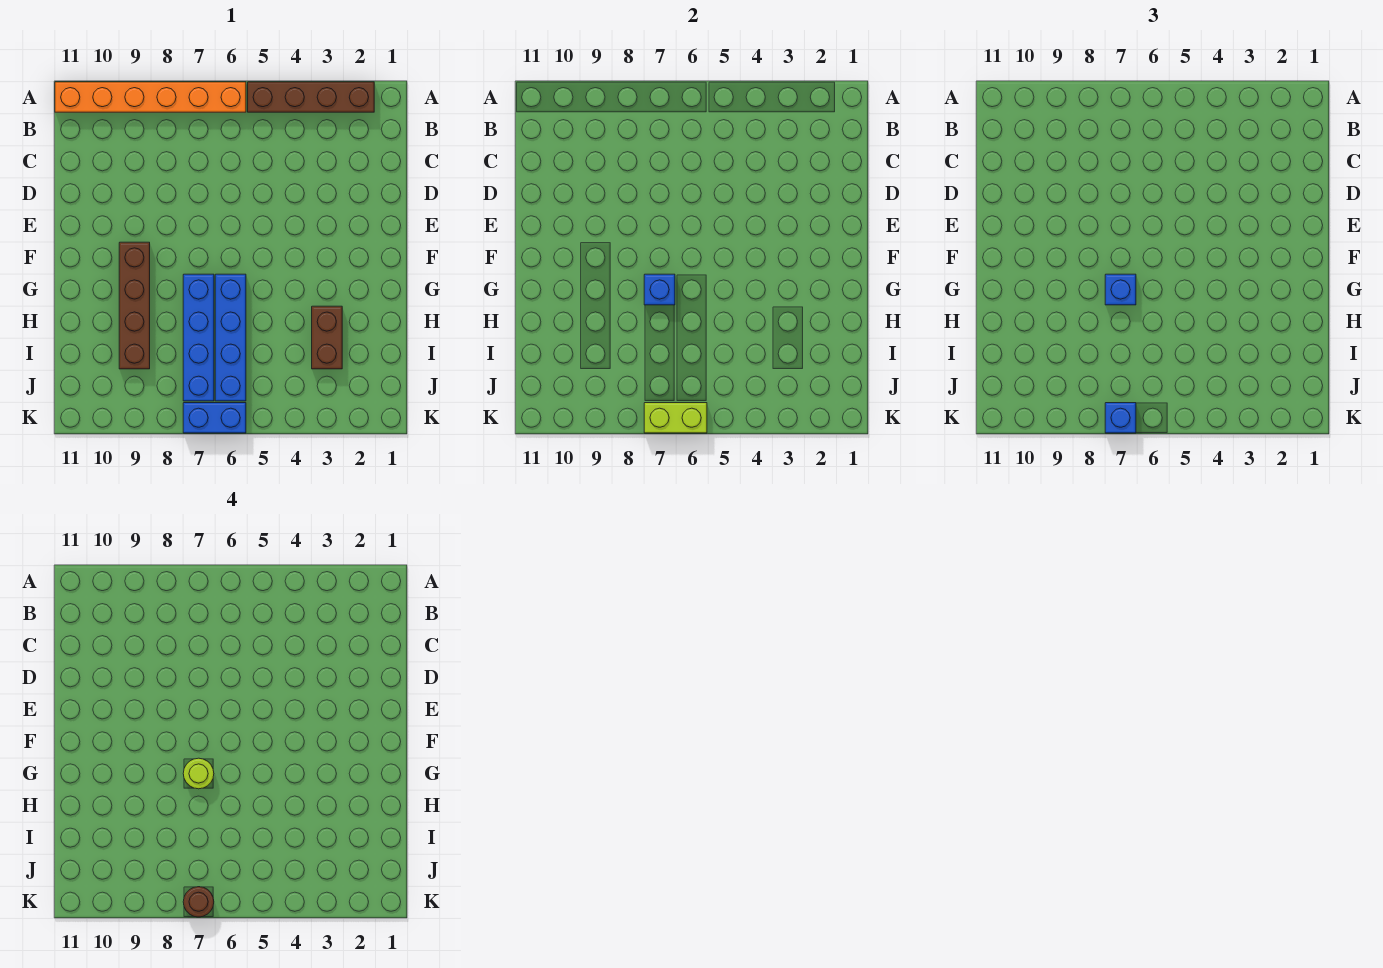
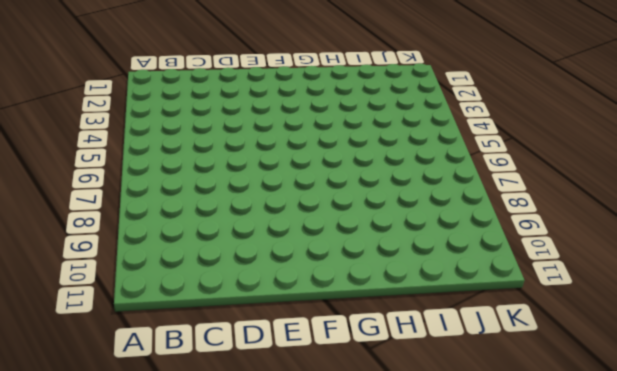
none -> brown brick A2:A5 level 1
none -> orange brick A6:A11 level 1
none -> brown brick F9:I9 level 1

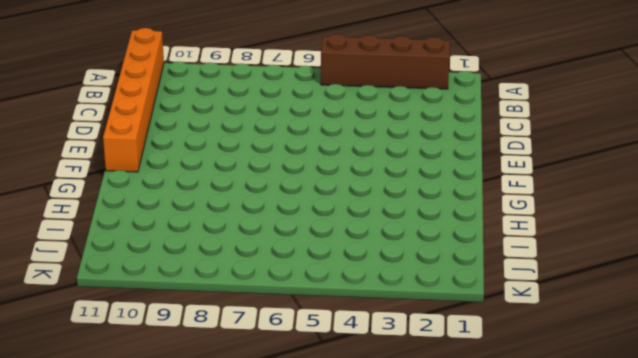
orange brick A11:F11 level 1 -> orange brick A6:A11 level 1
none -> brown brick F9:I9 level 1
none -> blue brick G6:J6 level 1
none -> blue brick G7:J7 level 1

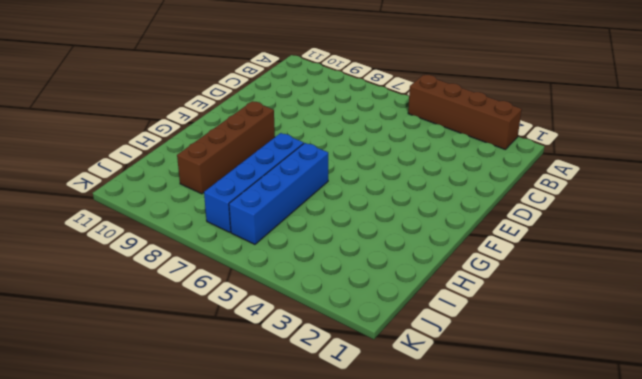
none -> orange brick A6:A11 level 1
none -> brown brick H3:I3 level 1
none -> blue brick K6:K7 level 1

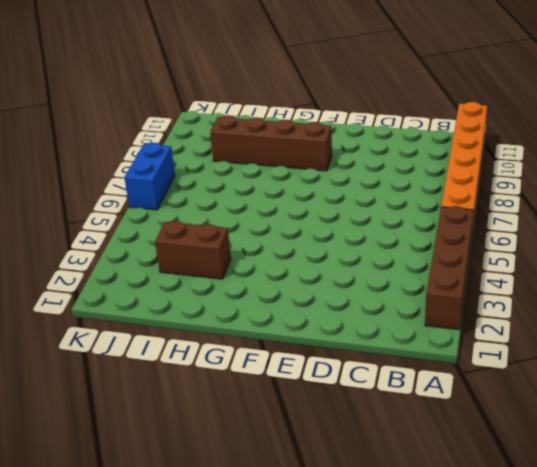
none -> blue brick G6:J6 level 1
none -> blue brick G7:J7 level 1
none -> blue brick G7 level 2

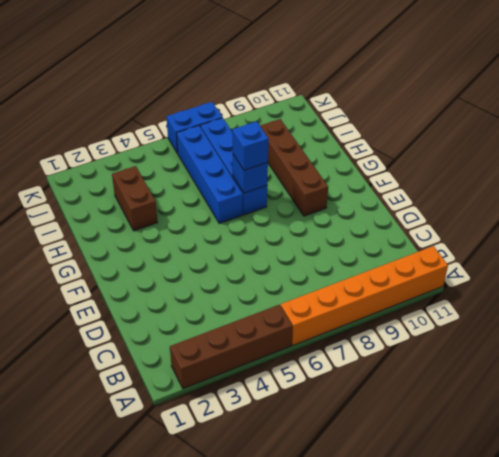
none -> lime brick K6:K7 level 2
none -> blue brick K7 level 3
none -> lime round brick G7 level 4

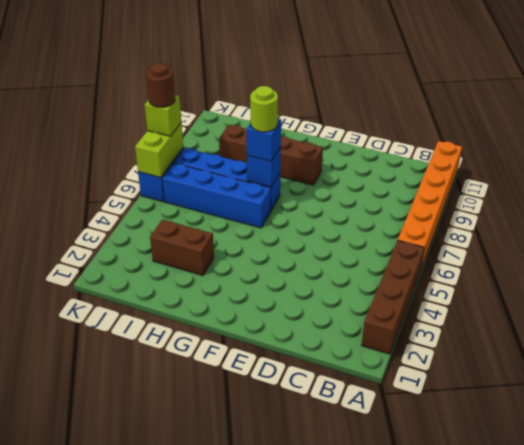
lime brick K7 level 3 -> blue brick K7 level 3

